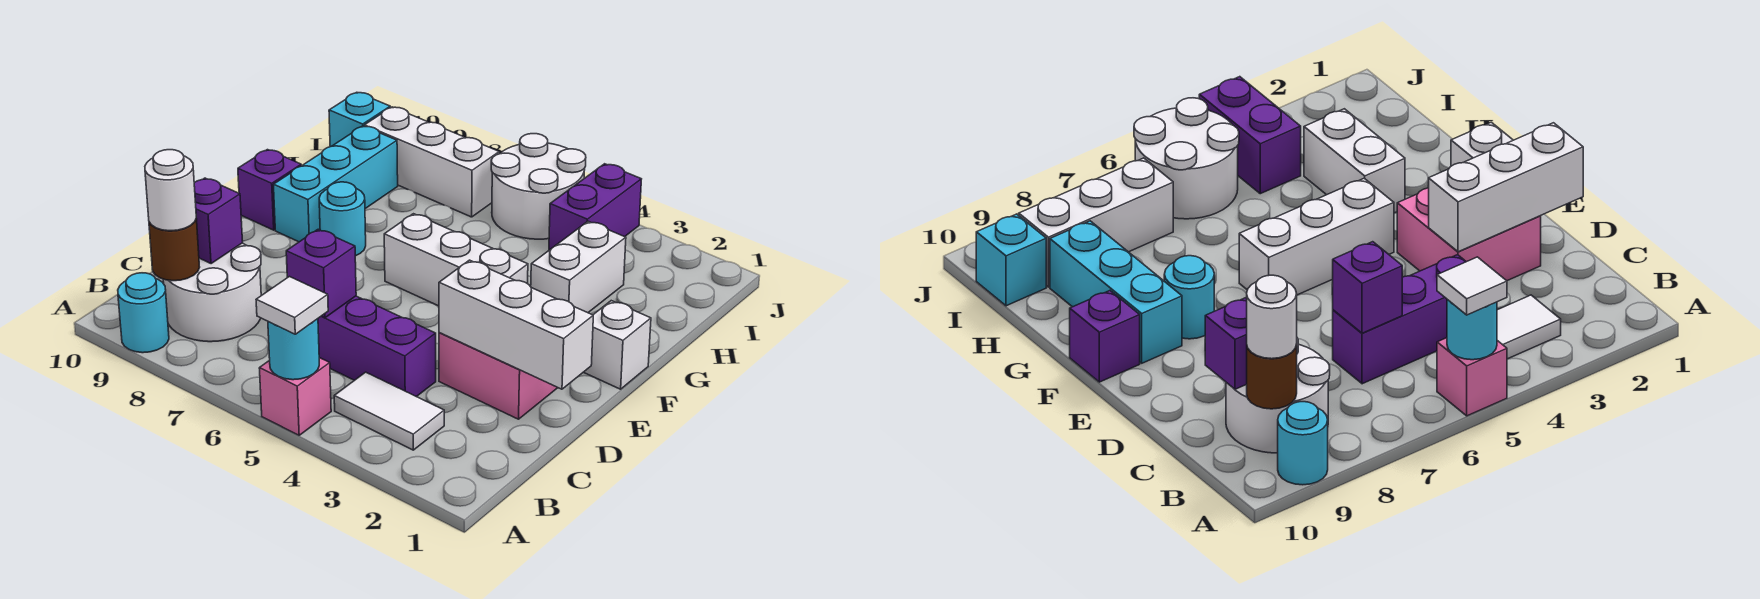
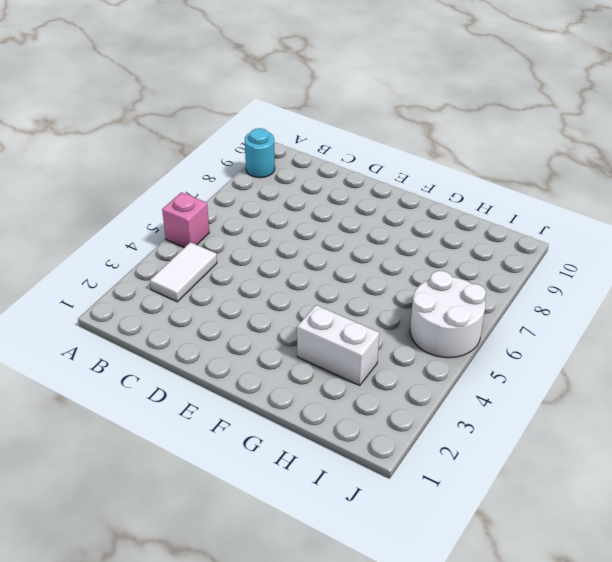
none -> white round brick B8:C9 level 1
none -> purple brick C4:C6 level 1
none -> pink brick D2:E3 level 1

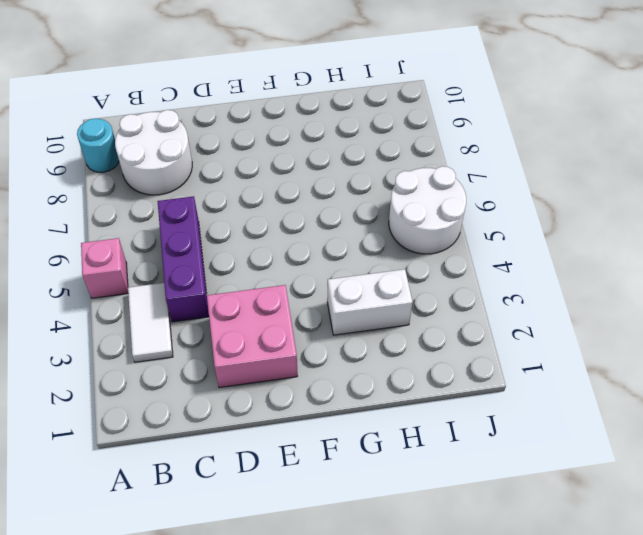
none -> white brick F1 level 1
none -> white brick F4:F6 level 1
none -> cyan round brick F8 level 1

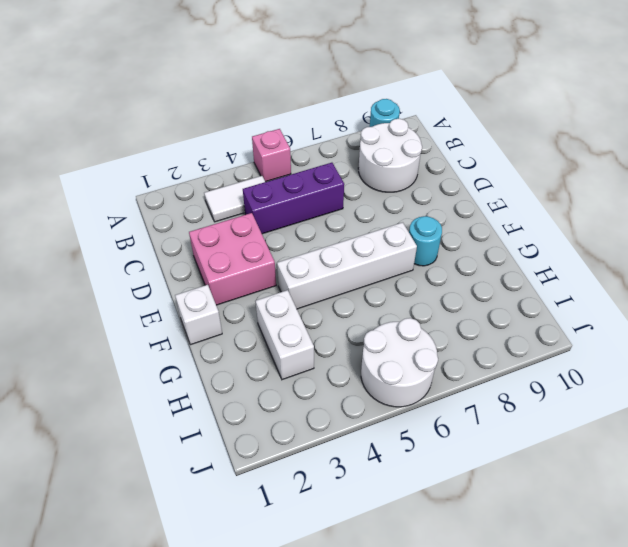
white brick F4:F7 level 1 -> white brick F4:F6 level 1
none -> cyan brick F9:H9 level 1
none -> purple brick F10 level 1
none -> purple brick I4:J4 level 1

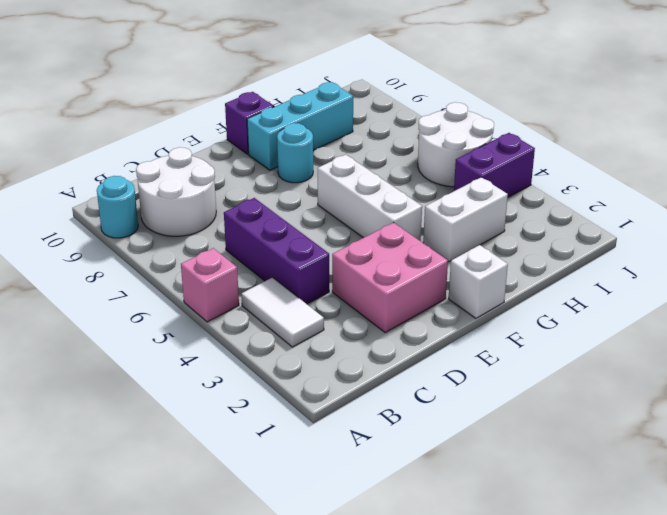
none -> white brick I7:I9 level 1
none -> cyan brick I10 level 1
none -> cyan round brick A5 level 2

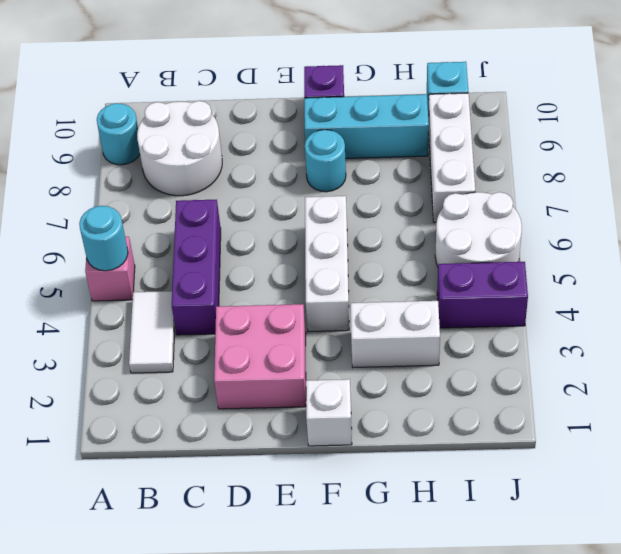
none -> brown round brick B9 level 2
none -> purple brick C6 level 2
none -> purple brick C9 level 2

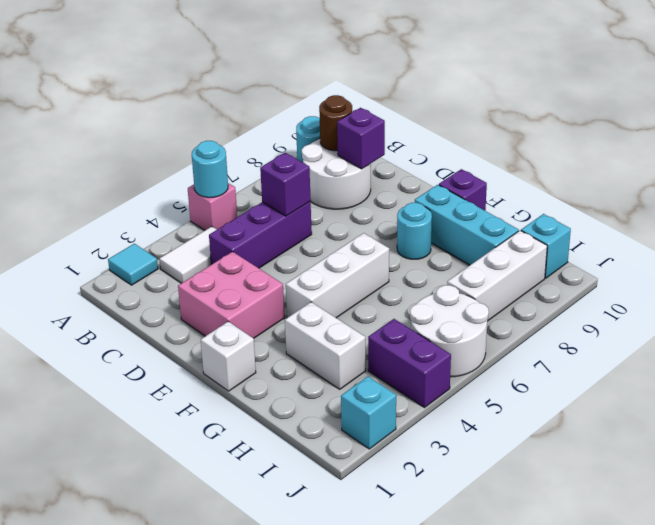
cyan tile A2 level 1 -> none
cyan brick J2 level 1 -> none
none -> white brick D1:D3 level 2
none -> white tile A5 level 3
none -> white round brick B9 level 3

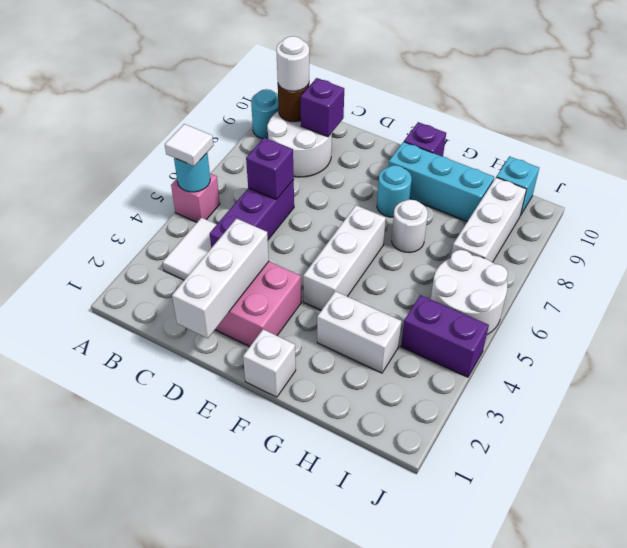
white round brick G7 level 1 -> none

